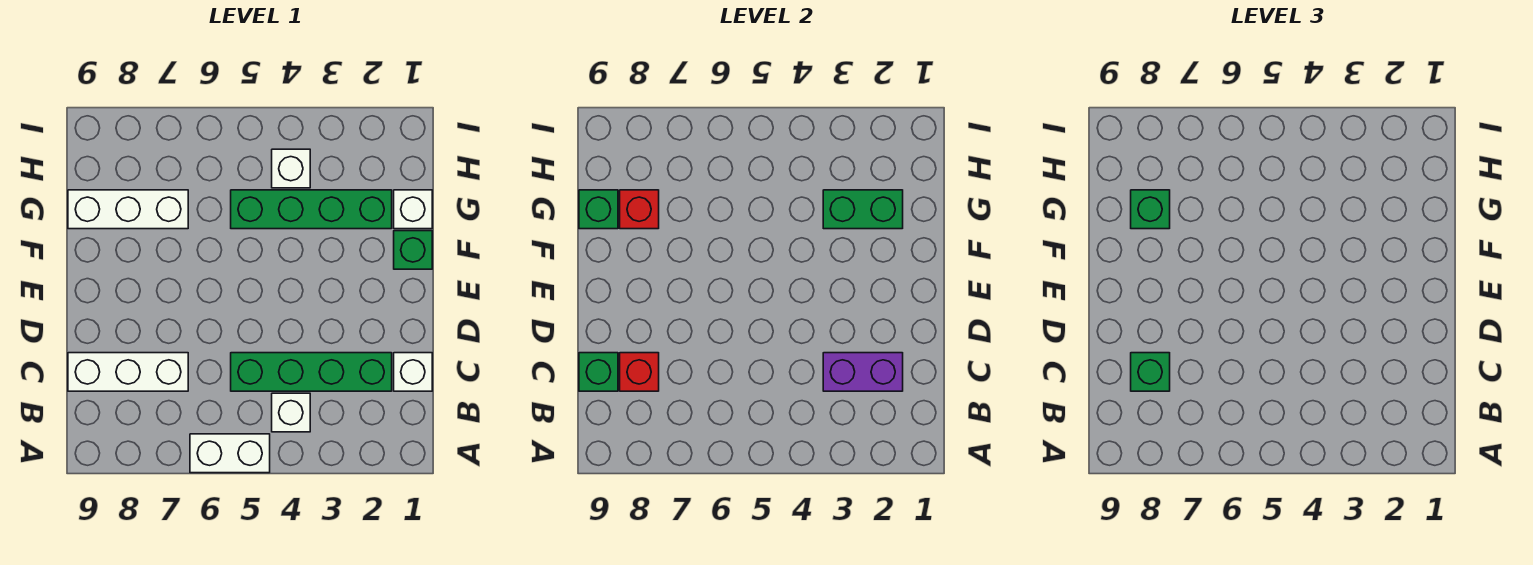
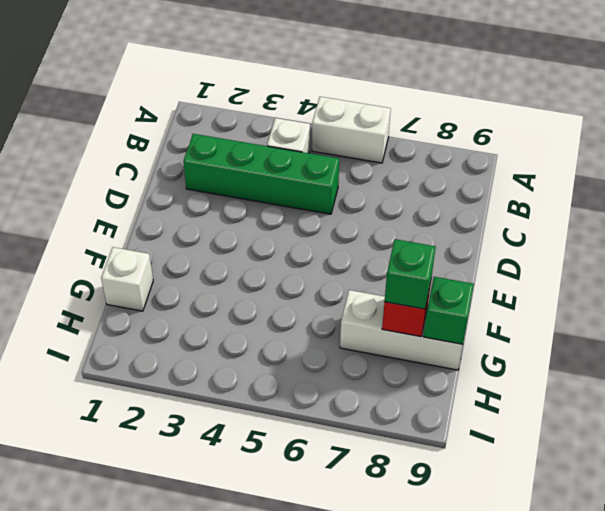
none -> white brick C1 level 1
none -> white brick C7:C9 level 1
none -> green brick F1 level 1

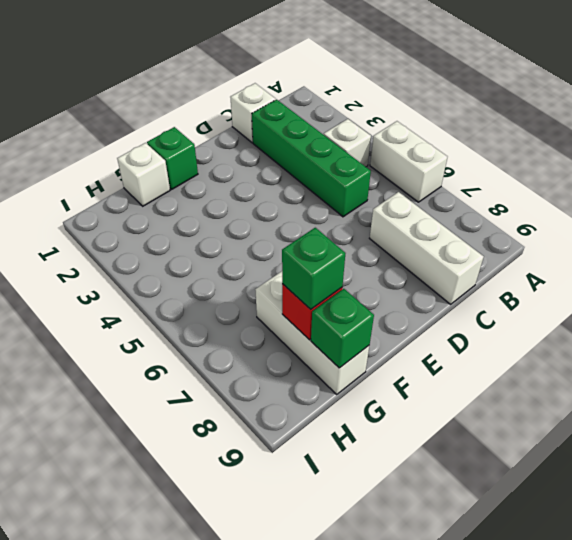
none -> green brick G2:G5 level 1
none -> white brick H4 level 1
none -> purple brick C2:C3 level 2

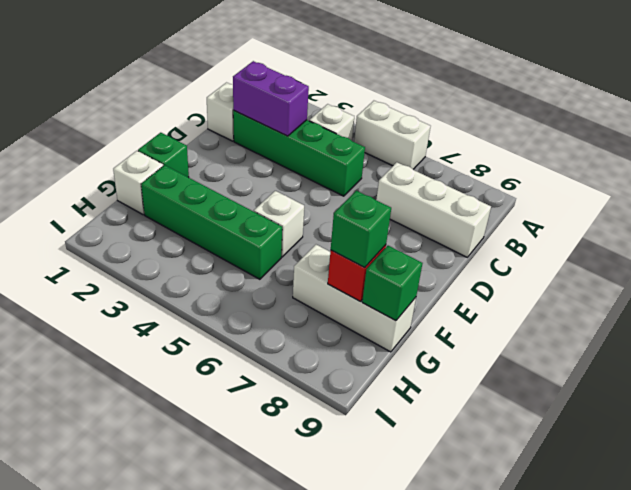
white brick F5 level 1 -> white brick H4 level 1
none -> red brick C8 level 2
none -> green brick C9 level 2
none -> green brick G2:G3 level 2

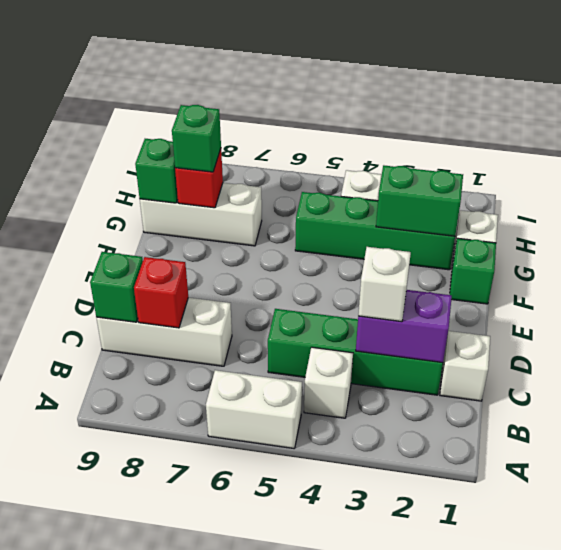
white brick C3 level 3 -> none
none -> green brick C8 level 3

